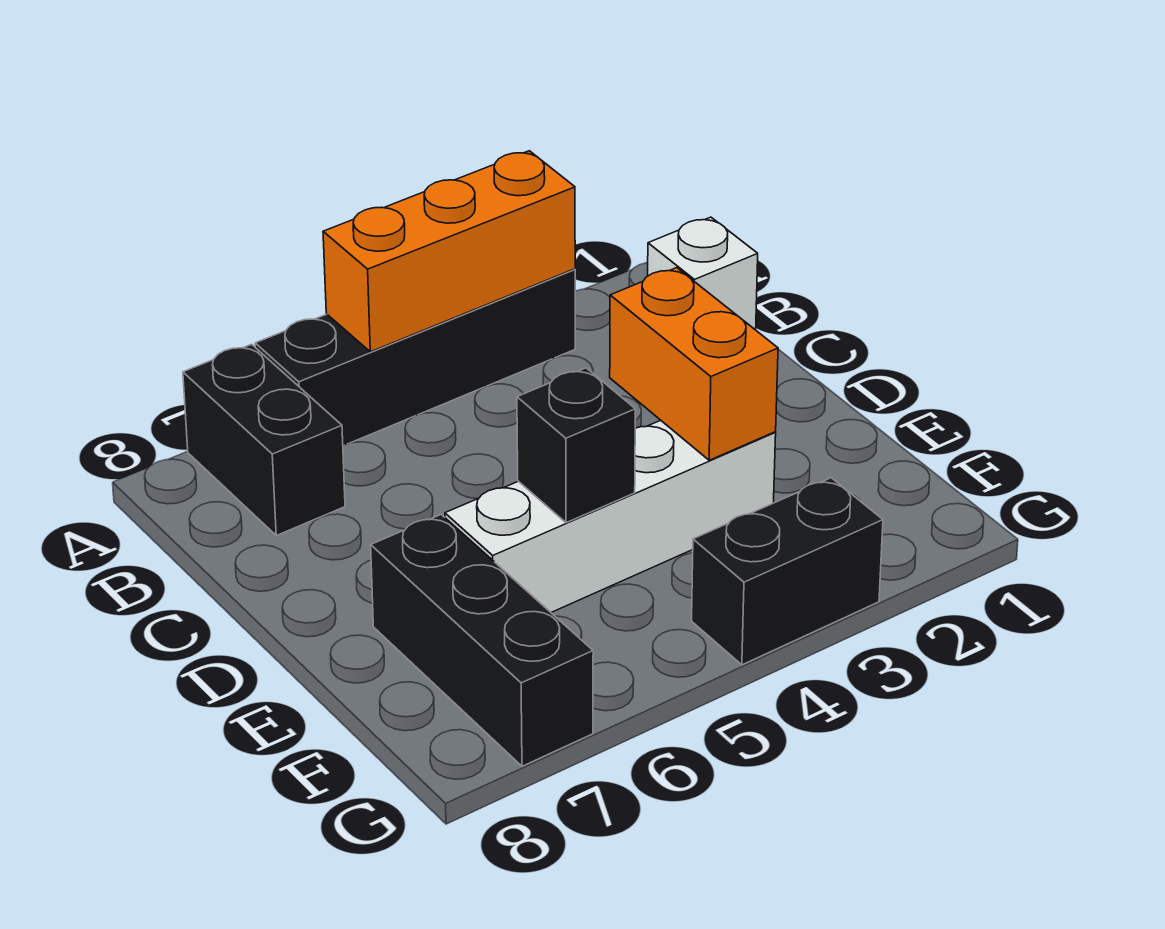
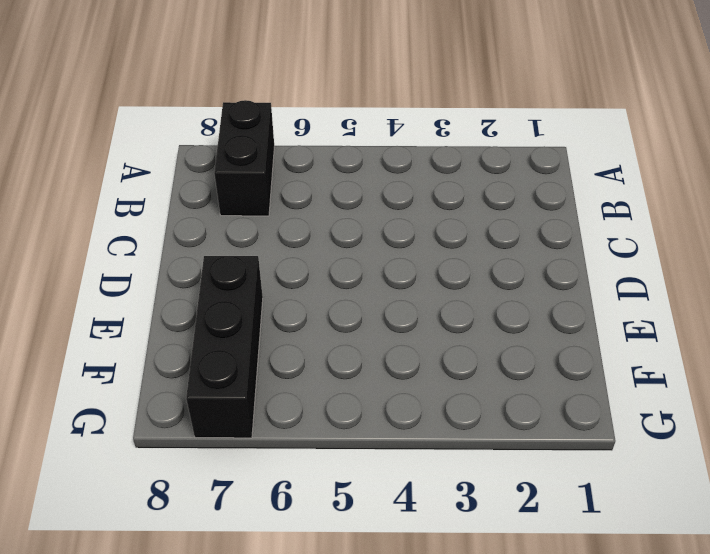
none -> black brick A3:A6 level 1
none -> white brick B1 level 1

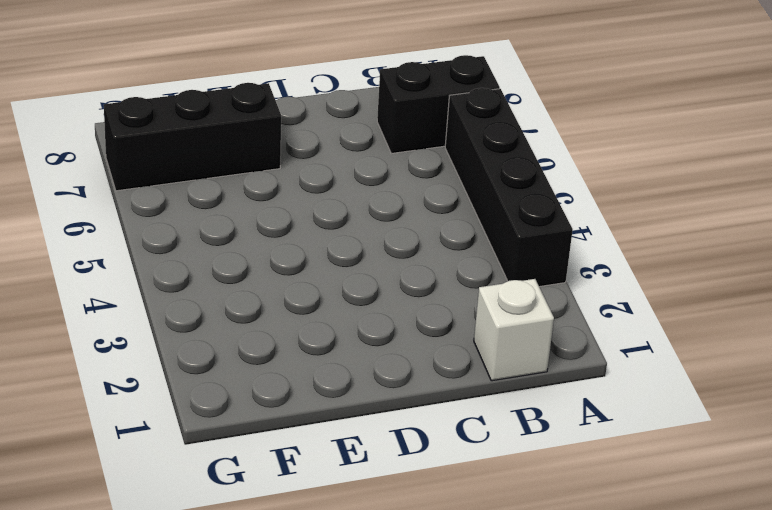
none -> white brick E3:E6 level 1
none -> black brick G3:G4 level 1

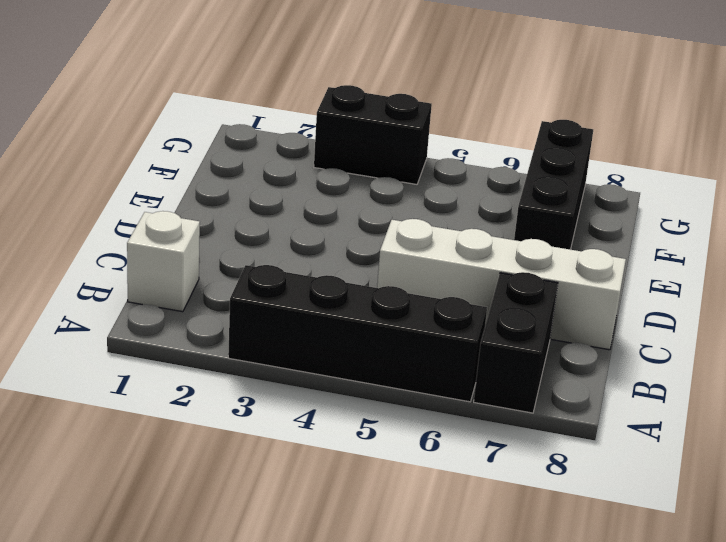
white brick C5:C8 level 1 -> white brick E3:E6 level 1
none -> orange brick A3:A5 level 2
none -> orange brick D3:E3 level 2

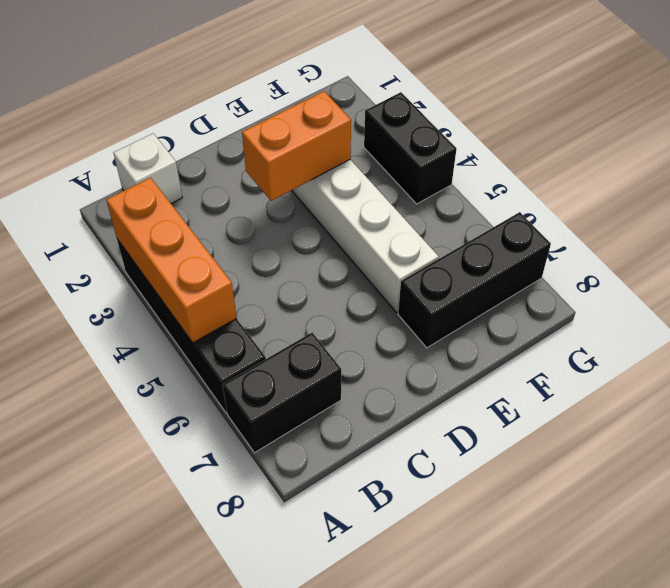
none -> black brick E5 level 2

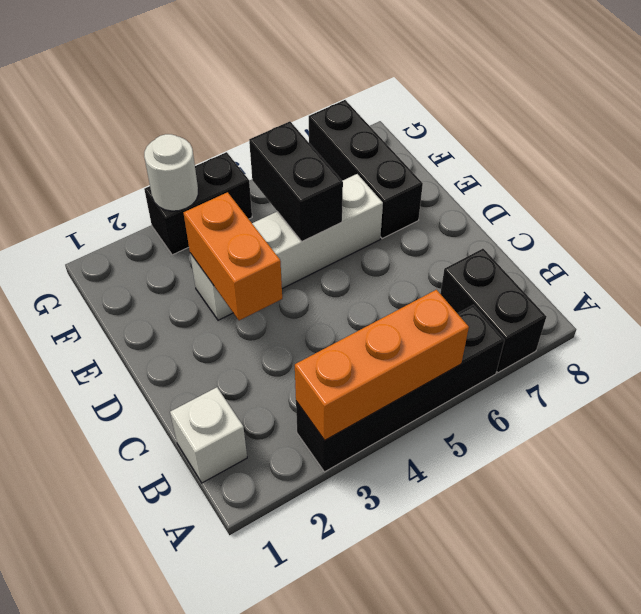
black brick E5:F5 level 2 -> black brick E5 level 2
white round brick G3 level 2 -> none

